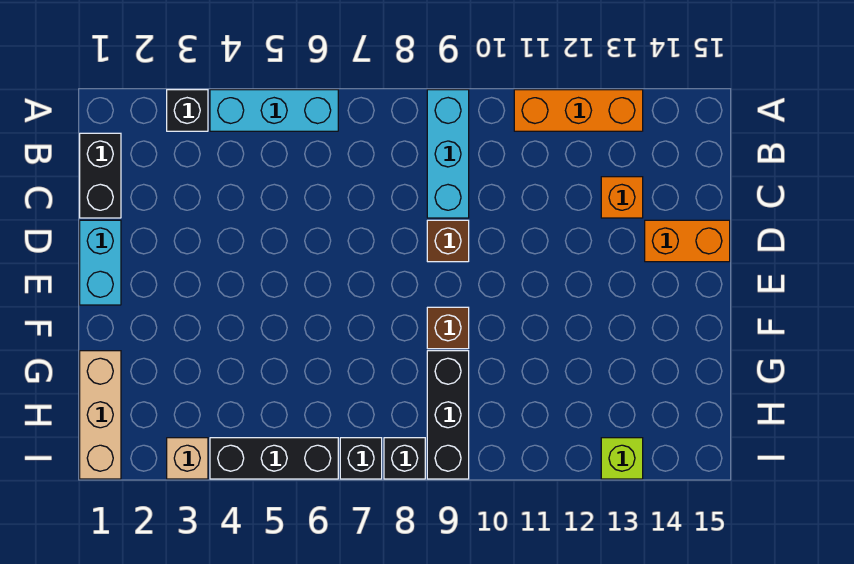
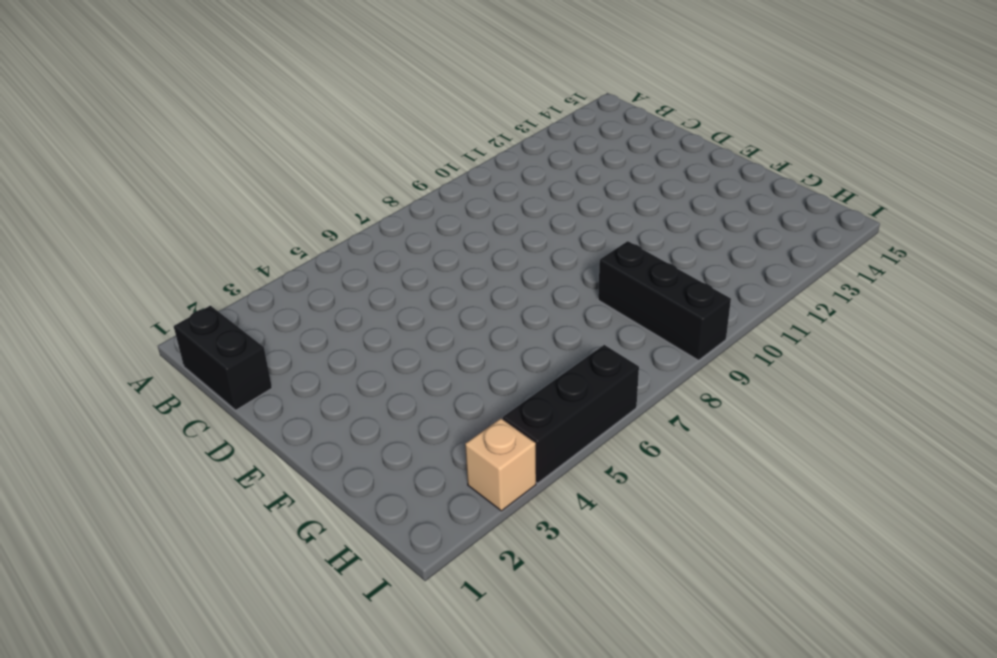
none -> black brick A3 level 1
none -> cyan brick A4:A6 level 1
none -> cyan brick A9:C9 level 1

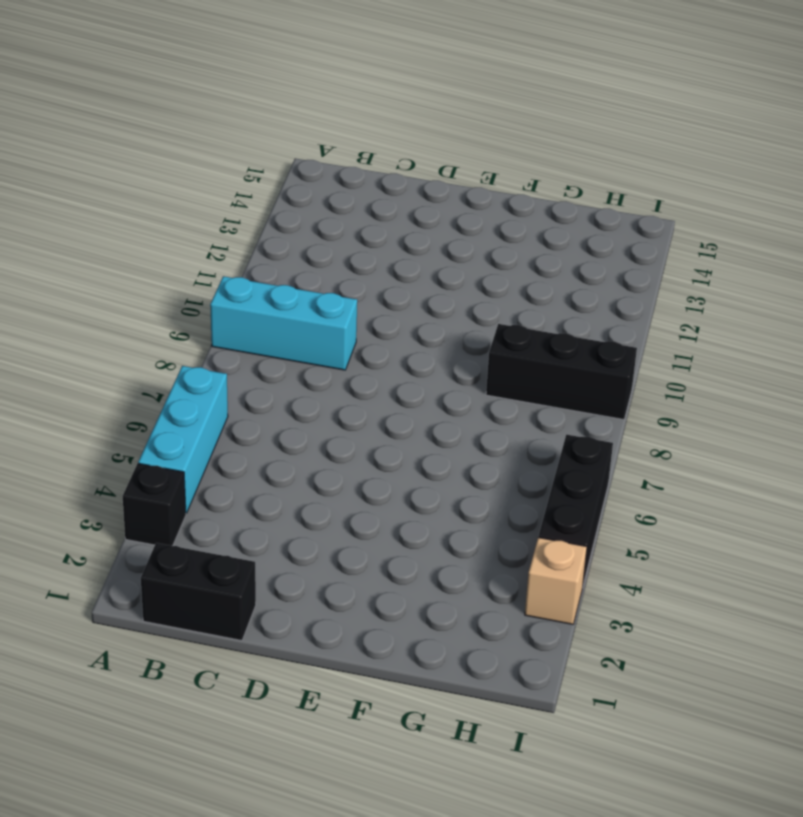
none -> orange brick A11:A13 level 1
none -> orange brick C13 level 1
none -> cyan brick D1:E1 level 1

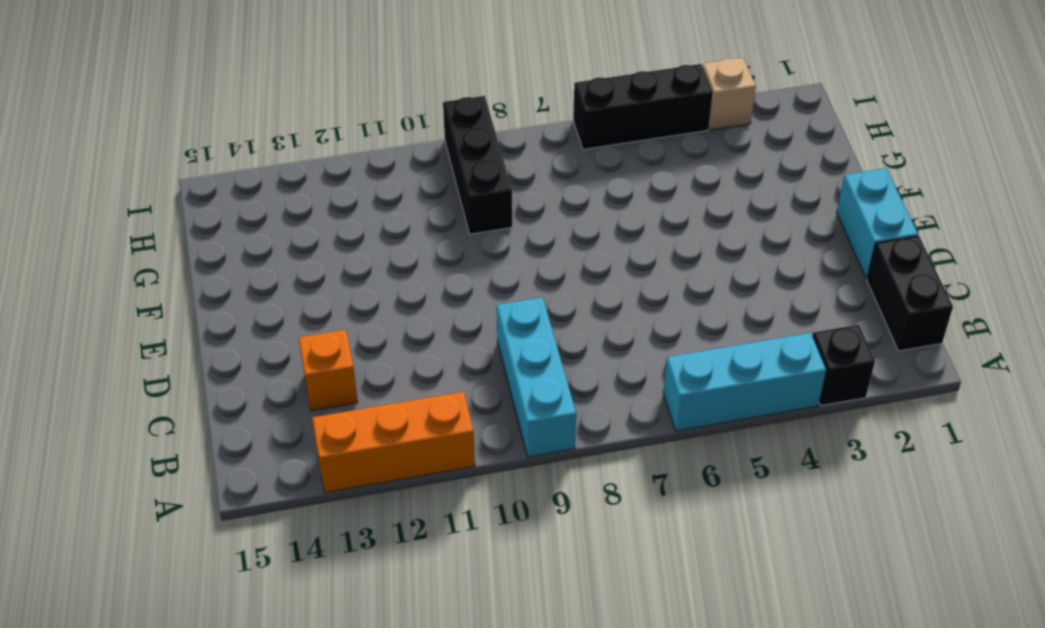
none -> brown brick D9 level 1
none -> orange brick D14:D15 level 1
none -> brown brick F9 level 1

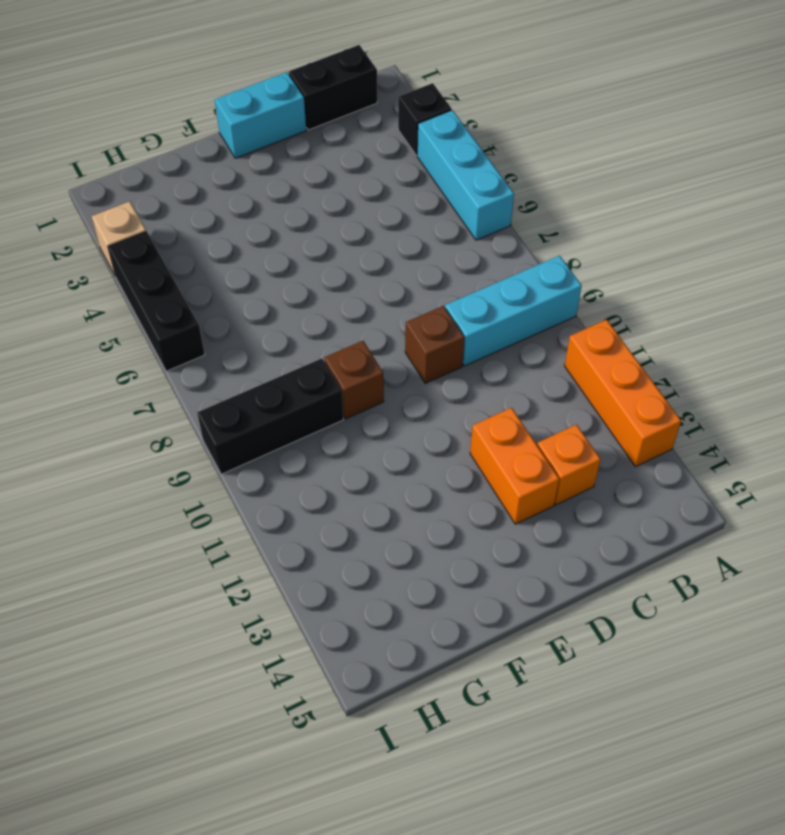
orange brick D12:D13 level 1 -> orange brick D14:D15 level 1
none -> tan brick G1:I1 level 1
none -> black brick I7 level 1
none -> black brick I8 level 1

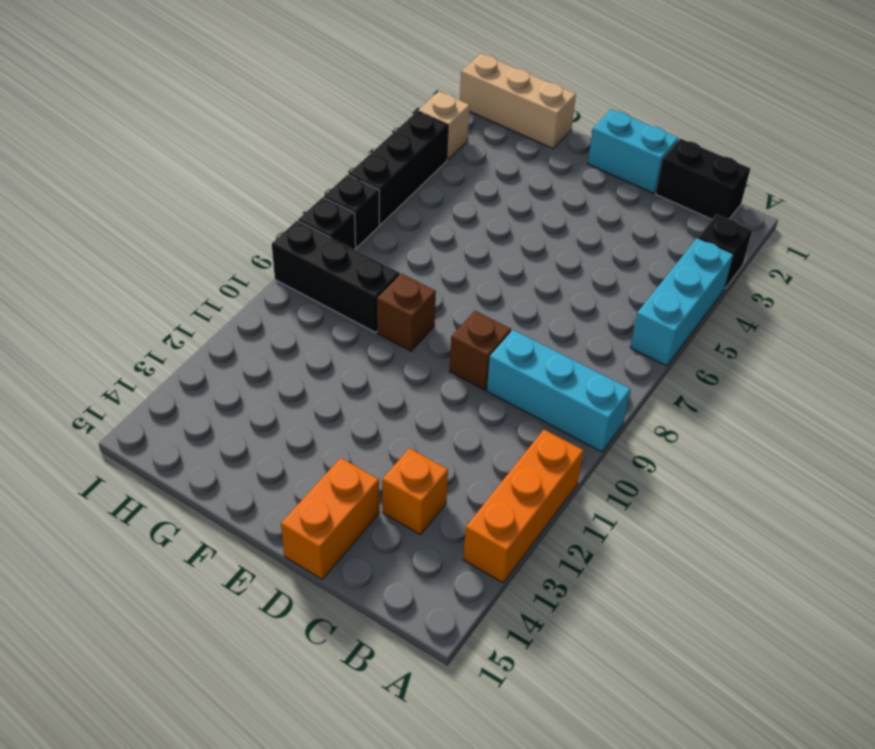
none -> lime brick I13 level 1

